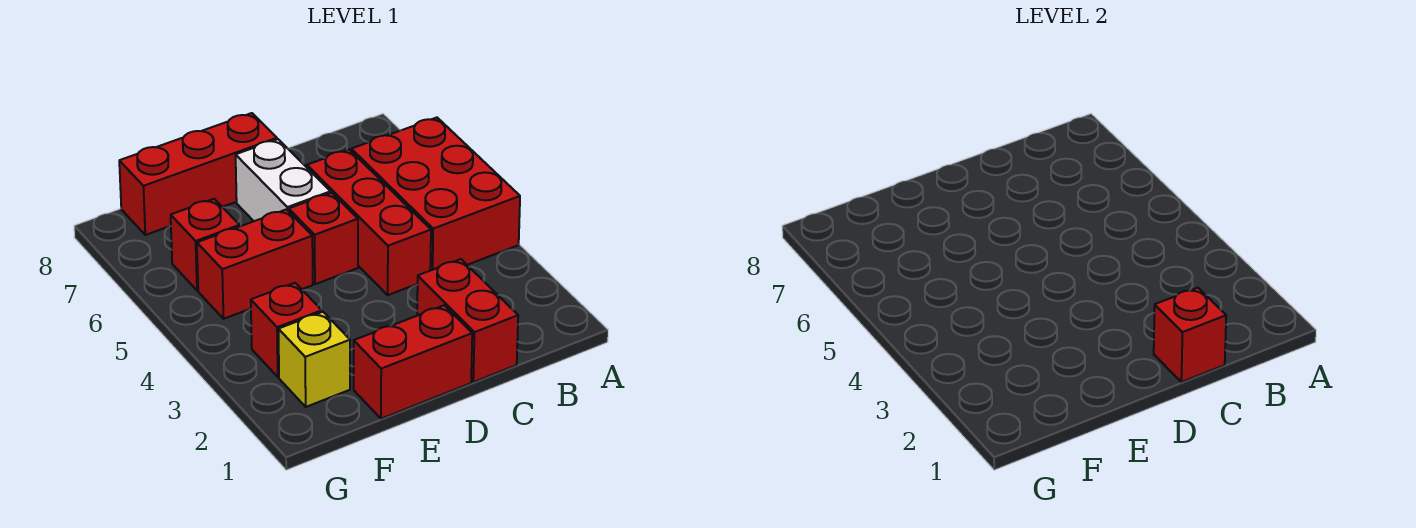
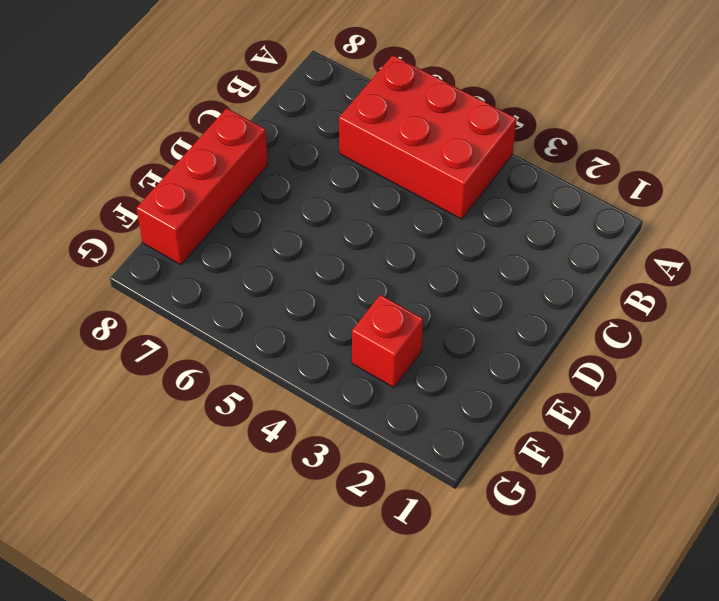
none -> red brick C1:C2 level 1
none -> red brick C4:C6 level 1
none -> red brick D1:E1 level 1

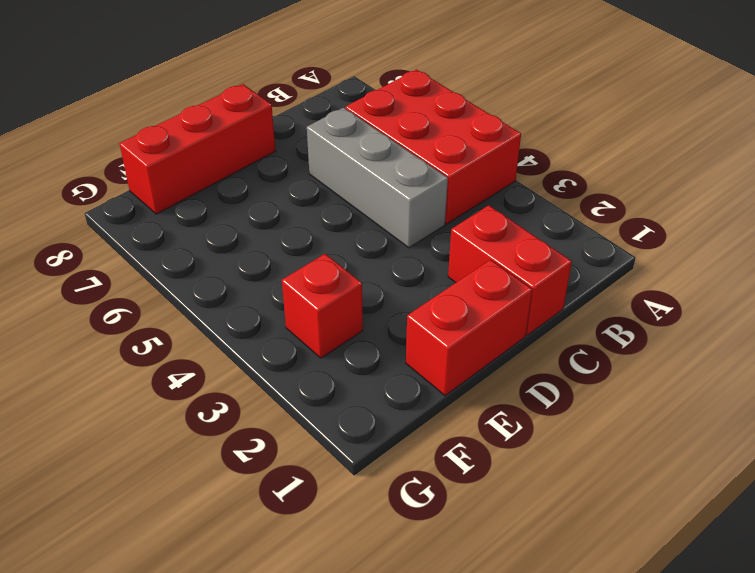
grey brick C4:C6 level 1 -> red brick C4:C6 level 1
none -> red brick D5 level 1
none -> white brick D6:D7 level 1
none -> red brick E5:F5 level 1

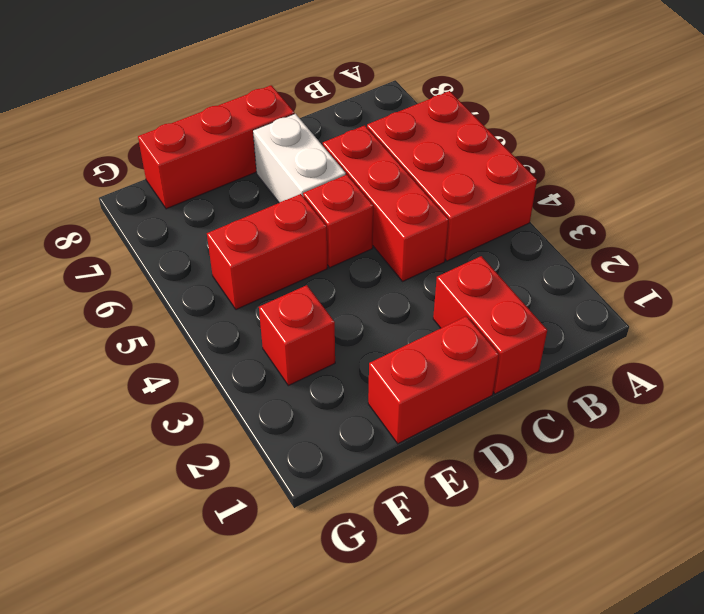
none -> yellow brick F2 level 1
none -> red brick F6 level 1
none -> red brick C1 level 2

